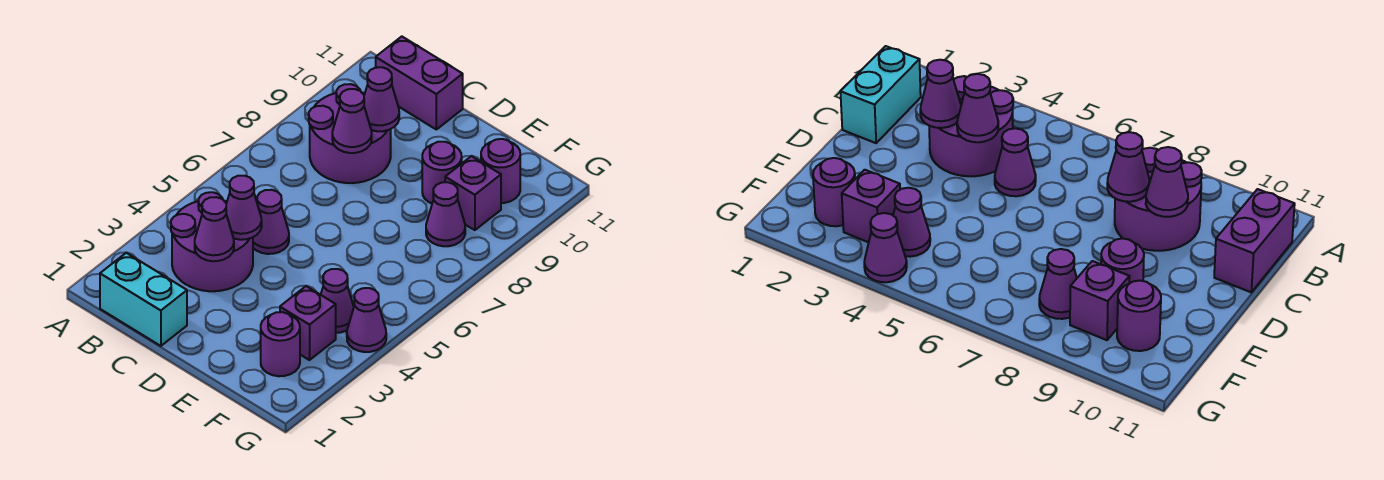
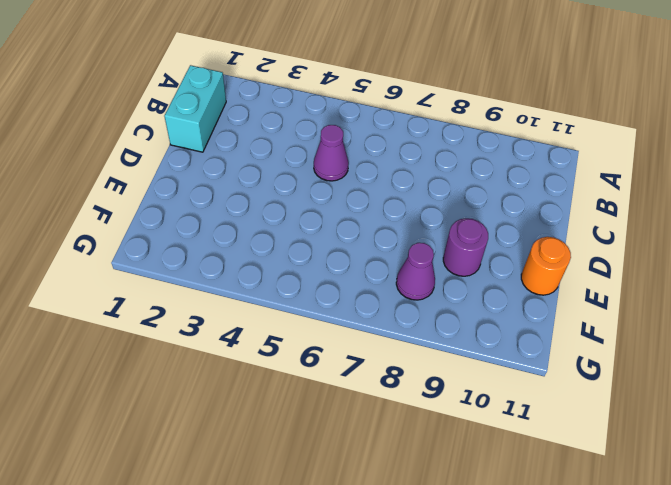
orange round brick E11 level 1 -> none
none -> purple round brick B3:C4 level 1
none -> purple round brick B8:C9 level 1
none -> purple brick B11:C11 level 1

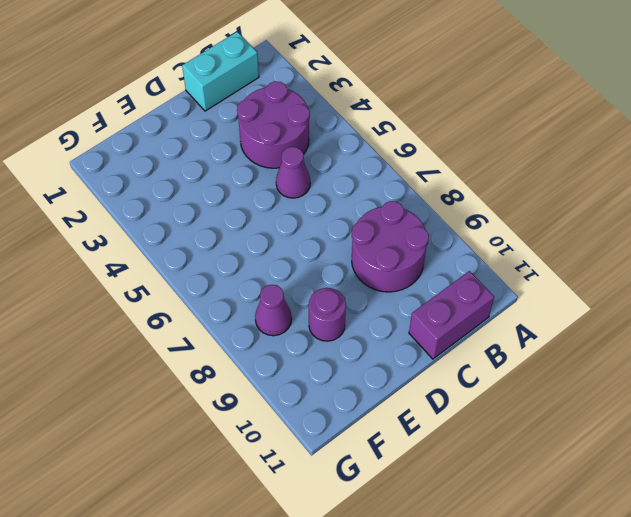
none -> purple round brick F2 level 1
none -> purple brick F3 level 1
none -> purple cone F4 level 1

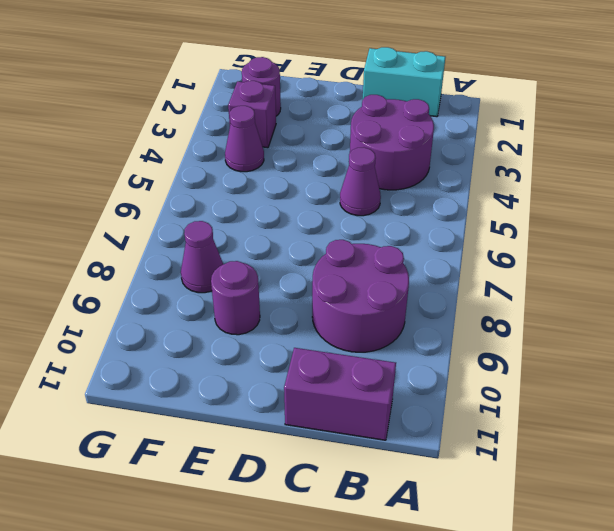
none -> purple brick F9 level 1
none -> purple round brick F10 level 1
none -> purple cone G4 level 1

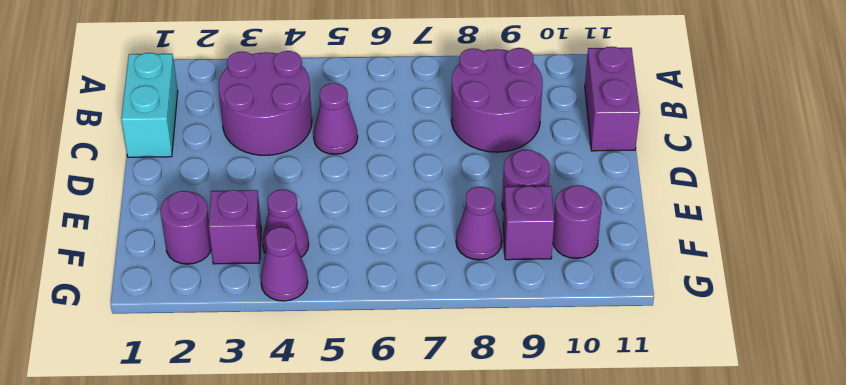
none -> purple cone C3 level 2
none -> purple cone C4 level 2
none -> purple cone C8 level 2

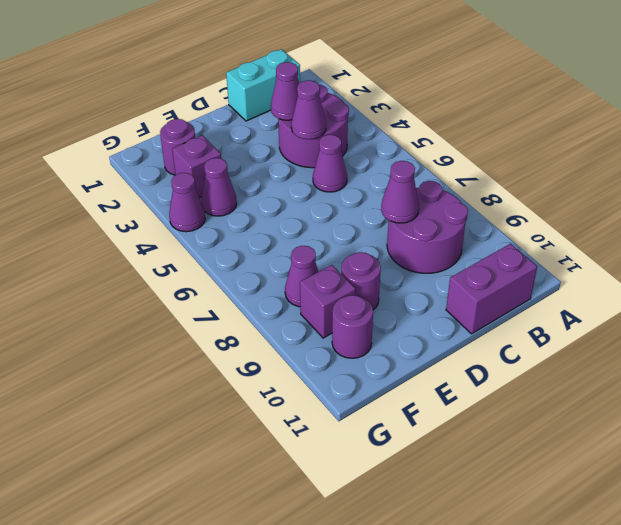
none -> purple cone C9 level 2

